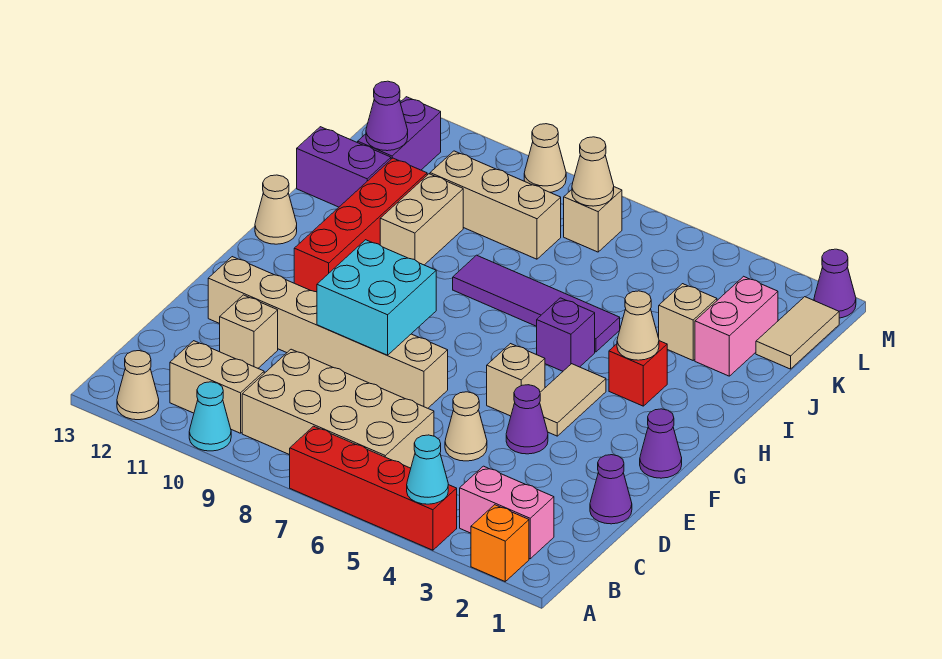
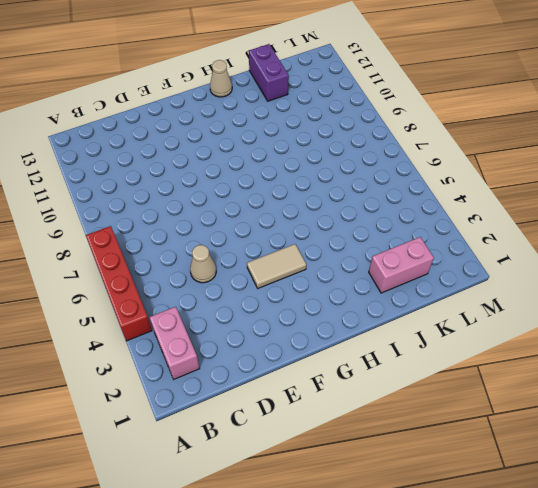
none -> orange brick A2 level 1
none -> cyan cone A10 level 1
none -> tan cone A12 level 1
none -> tan brick B6:C9 level 1

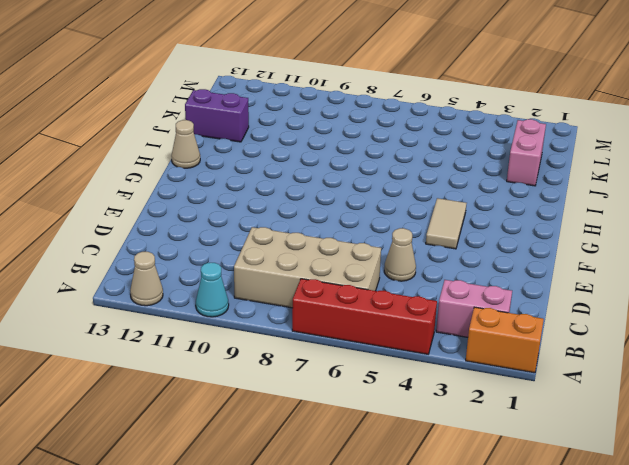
orange brick A1:A2 level 1 -> orange brick A2 level 1
none -> tan brick B10:B11 level 1
none -> purple cone D1 level 1
none -> tan brick D11 level 1
none -> purple cone E4 level 1

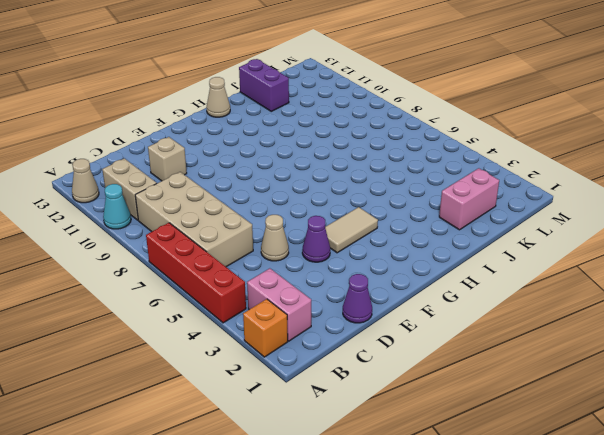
none -> tan brick E7:E12 level 1
none -> purple cone F1 level 1
none -> tan brick F5 level 1
none -> red brick G11:J11 level 1

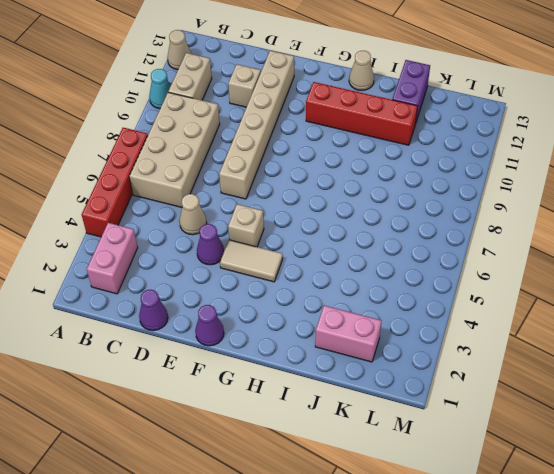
none -> orange brick A2 level 1
none -> red brick H3 level 1
none -> purple brick H5 level 1
none -> purple tile I5:I8 level 1

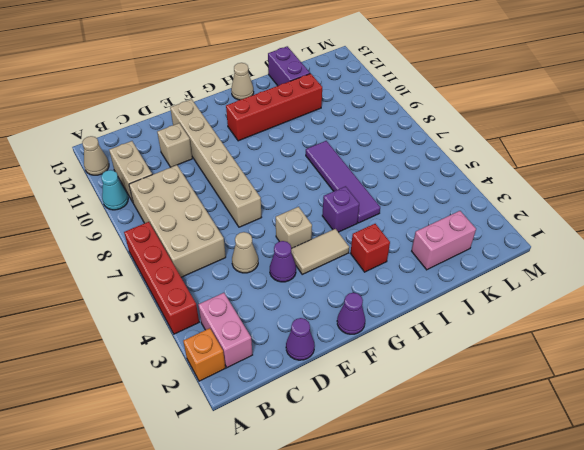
none -> tan brick I10:J10 level 1
none -> tan brick J3 level 1
none -> tan tile K1:L1 level 1
none -> tan brick K8:K10 level 1

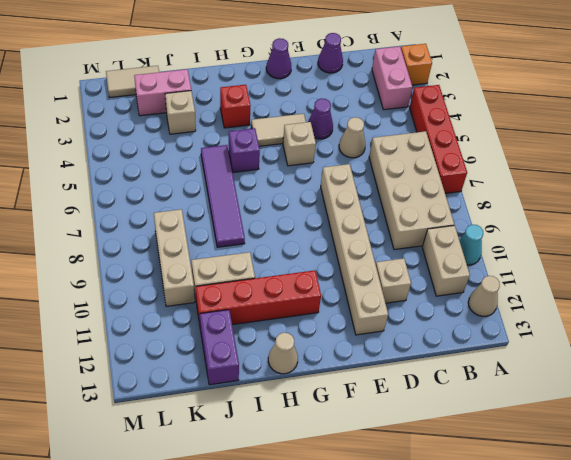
none -> purple brick K12:L12 level 1
none -> tan brick L7 level 1
none -> purple cone M1 level 1
none -> tan cone M9 level 1

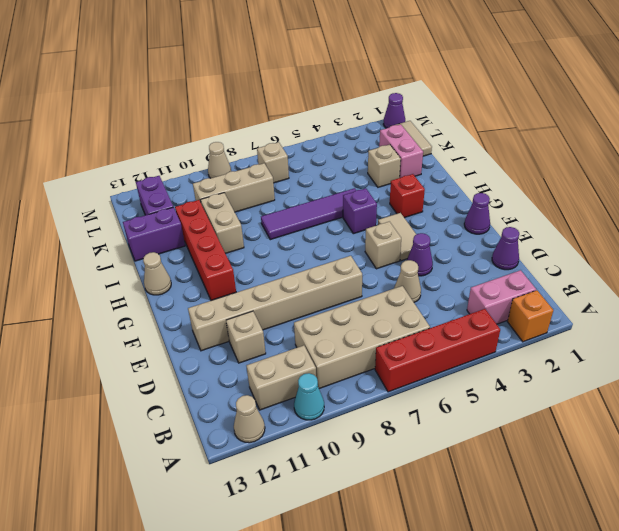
none -> cyan cone A4 level 2
none -> cyan brick E8:F9 level 2
none -> tan cone H3 level 2
none -> purple cone K12 level 2

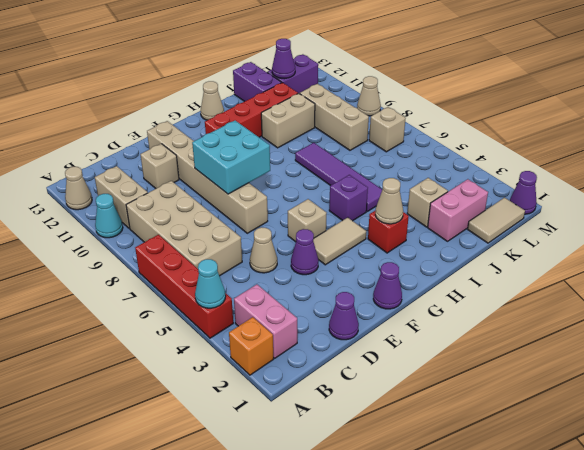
none -> tan cone L7 level 2

